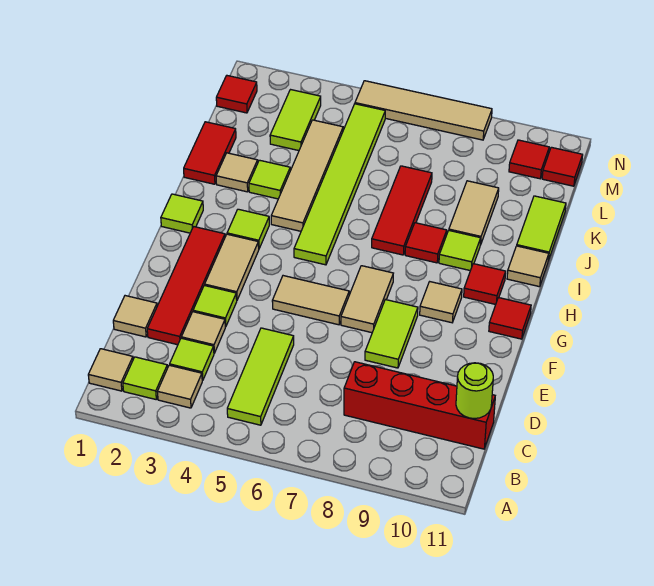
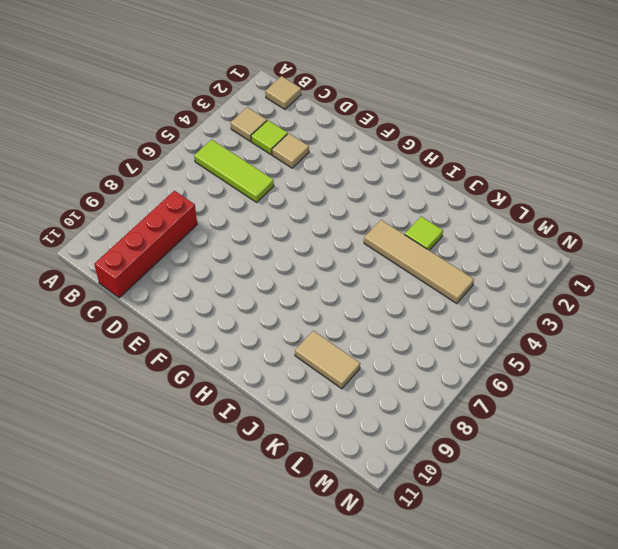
none -> lime tile B2 level 1
none -> tan tile D1 level 1
none -> red tile D2:G2 level 1
none -> lime tile E3 level 1

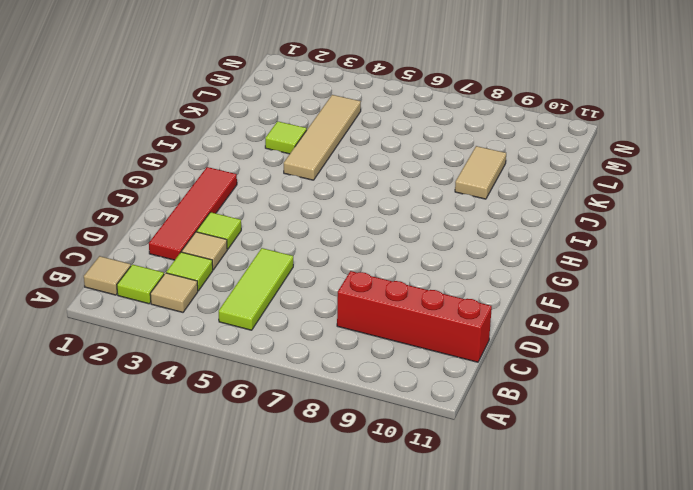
none -> tan tile D1 level 1
none -> lime tile E8:F8 level 1
none -> tan tile F3:G3 level 1
none -> tan tile F5:F6 level 1

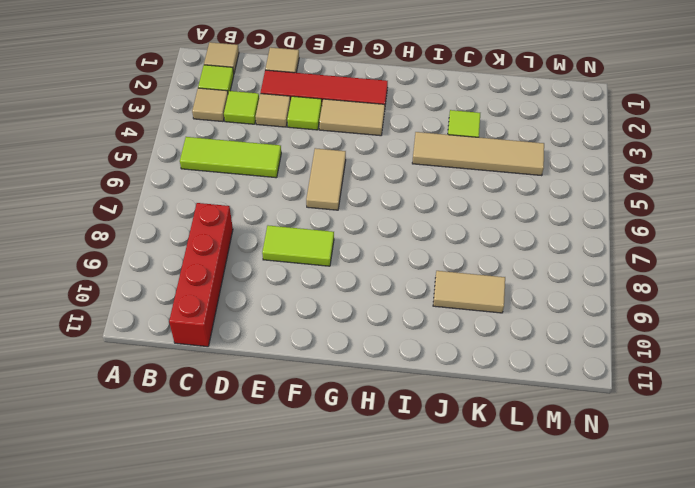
none -> tan tile F7:G7 level 1
none -> tan tile G9 level 1
none -> red tile G11 level 1
none -> lime tile H1 level 1

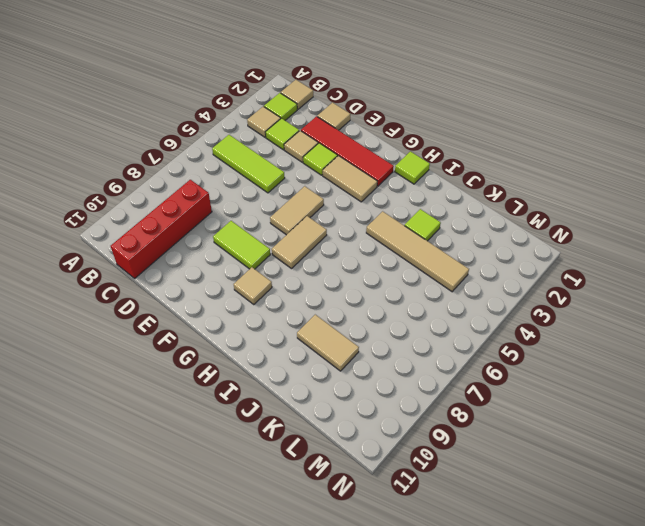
tan tile G6:G7 level 1 -> tan tile F7:G7 level 1
none -> red tile G11 level 1
none -> lime tile H3 level 1
none -> lime tile H5:M5 level 1
none -> red tile H10 level 1

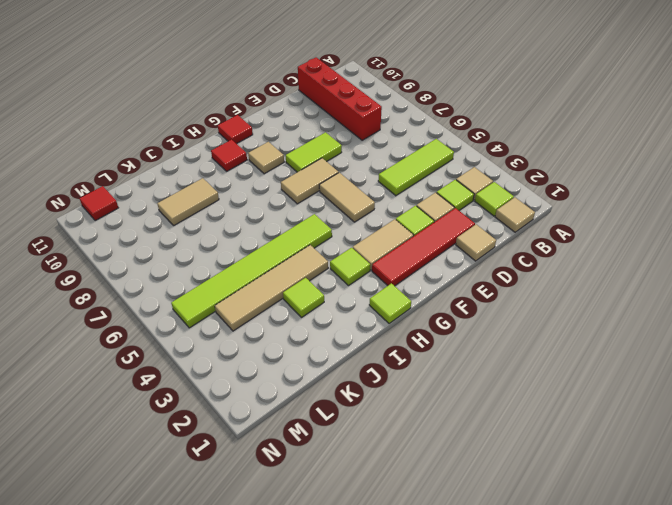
none -> red tile I7:K7 level 1
none -> red tile I8 level 1
none -> lime tile I9 level 1
none -> tan tile I11 level 1

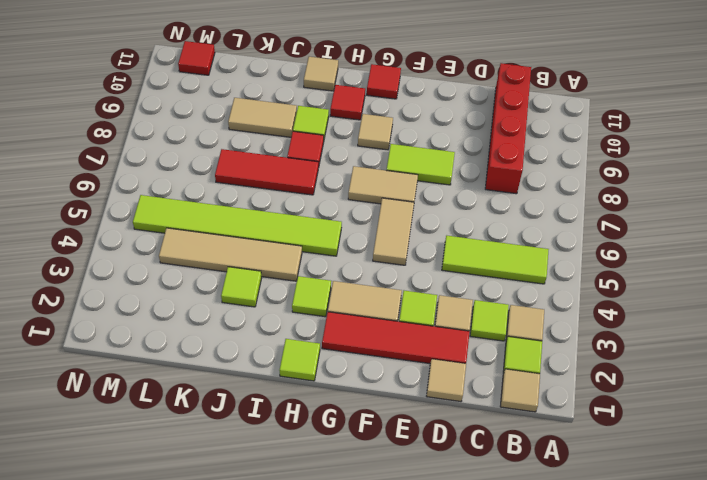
none -> red tile J1:K1 level 1
none -> tan tile J2 level 1
none -> lime tile J11:K11 level 1
none -> lime tile L3:M3 level 1

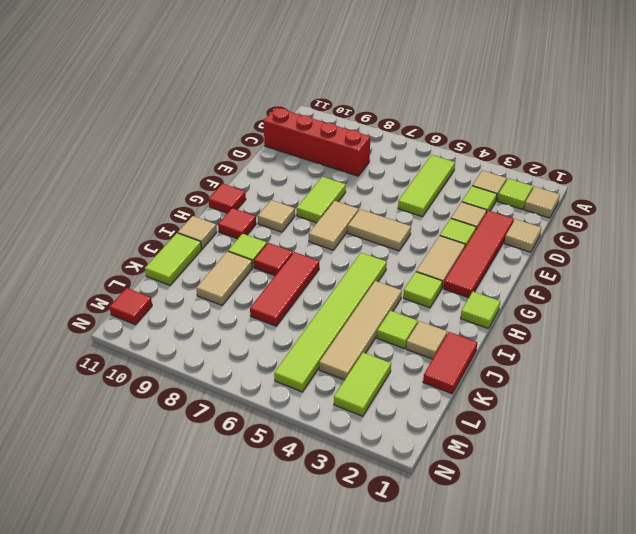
none -> red tile M1 level 1
none -> red tile M10 level 1
none -> tan tile N5:N8 level 1
none -> lime round brick C11 level 2

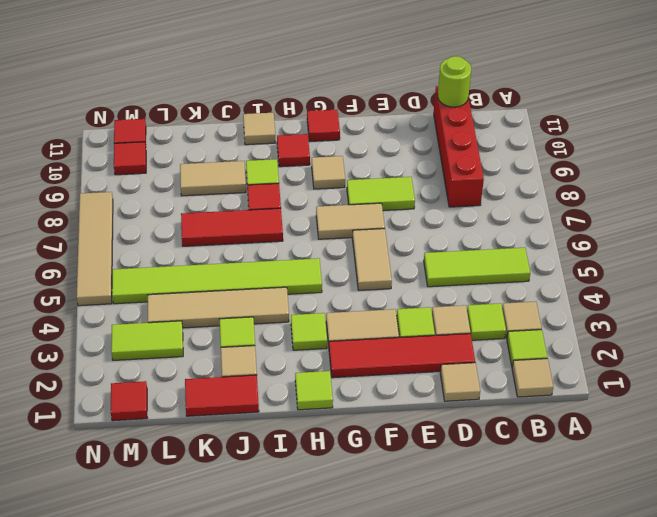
none -> lime tile J11:K11 level 1

